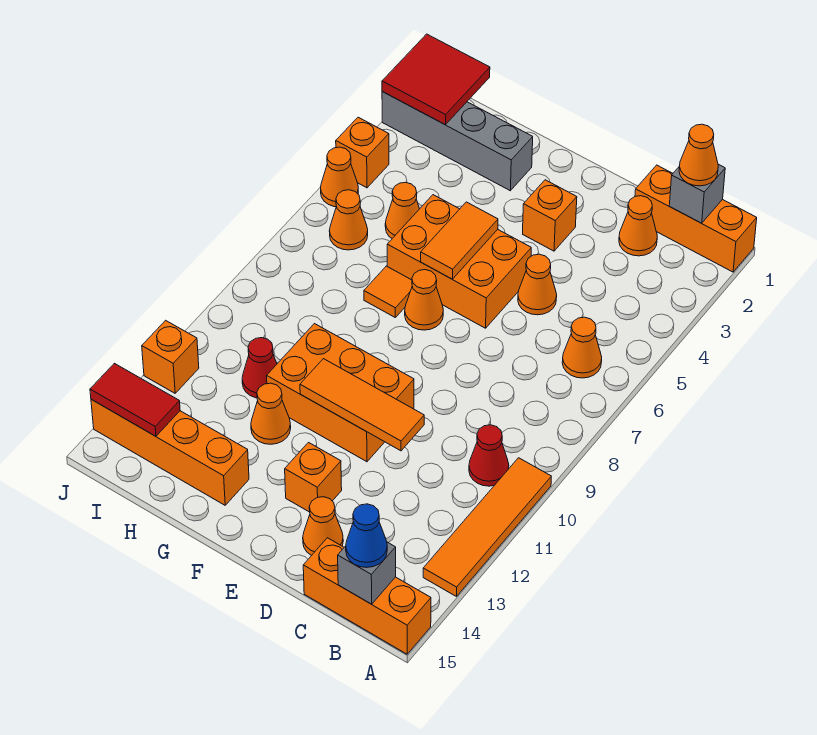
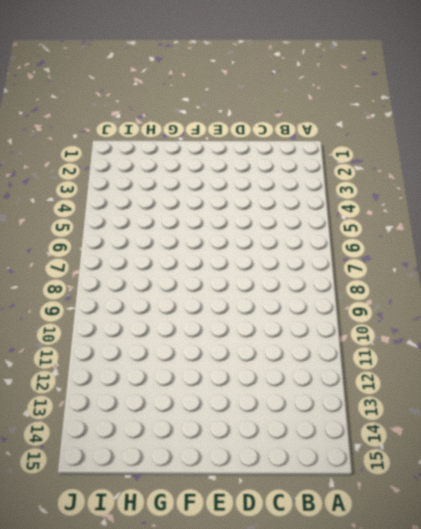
none -> orange brick A1:C1 level 1
none -> orange tile A10:A13 level 1
none -> orange brick A15:C15 level 1
none -> orange cone B6 level 1

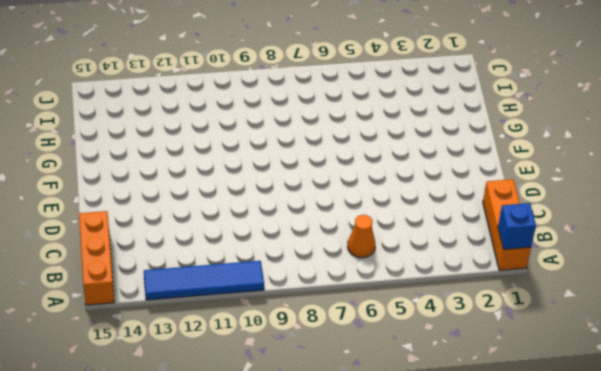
blue brick A1 level 2 -> none
blue tile A10:A13 level 1 -> orange tile A10:A13 level 1
none -> red cone B10 level 1
none -> orange cone C2 level 1
none -> orange cone D5 level 1
none -> orange cone D14 level 1

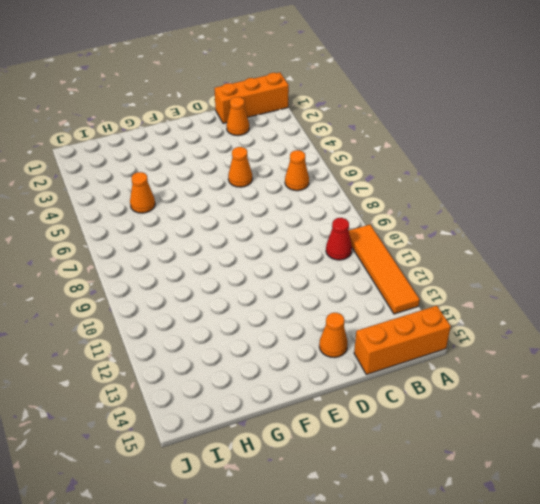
none -> orange brick E3 level 1
none -> orange brick E5:G6 level 1
none -> orange brick E10:G11 level 1
none -> orange brick E13 level 1

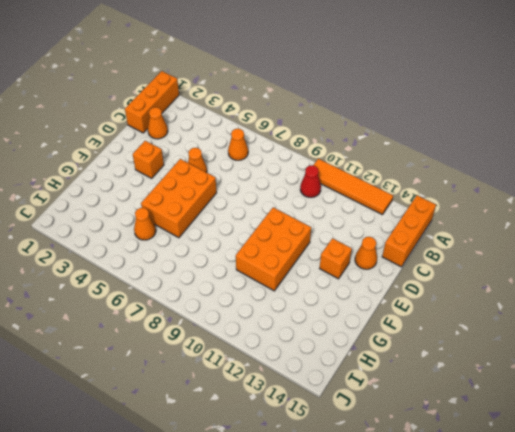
none -> orange cone F7 level 1
none -> grey brick G2:J2 level 1
none -> orange tile G7 level 1
none -> orange cone G12 level 1

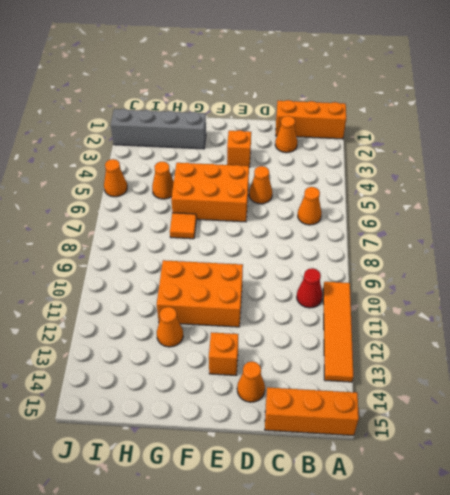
none -> orange cone F7 level 1
none -> orange brick G14:J14 level 1
none -> red cone H11 level 1
none -> orange cone I6 level 1

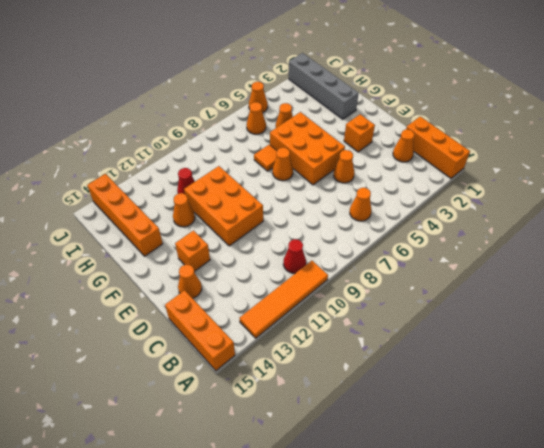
none -> orange brick J4 level 1
none -> orange brick J12 level 1
none -> grey brick B1 level 2
none -> grey brick B15 level 2

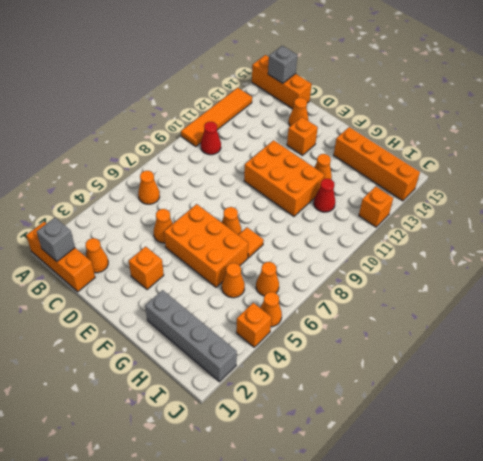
none -> orange tile D11:F11 level 2
none -> orange tile F5:F6 level 2
none -> red tile I1:J2 level 2
none -> red tile I14:J14 level 2

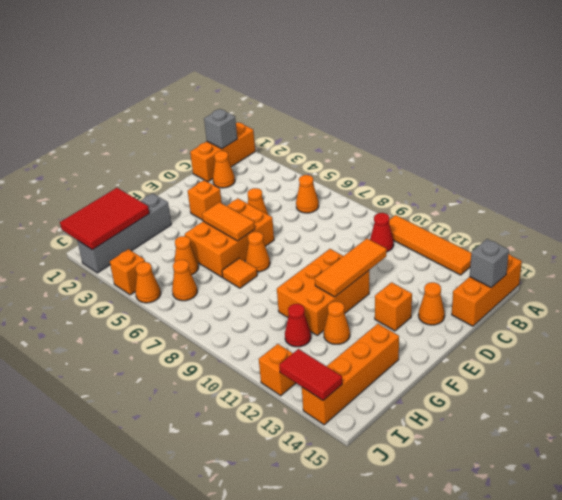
red tile H1:J2 level 2 -> red tile I1:J2 level 2
red tile J13:J14 level 2 -> red tile I14:J14 level 2
none -> orange cone B1 level 3
none -> blue cone B15 level 3

